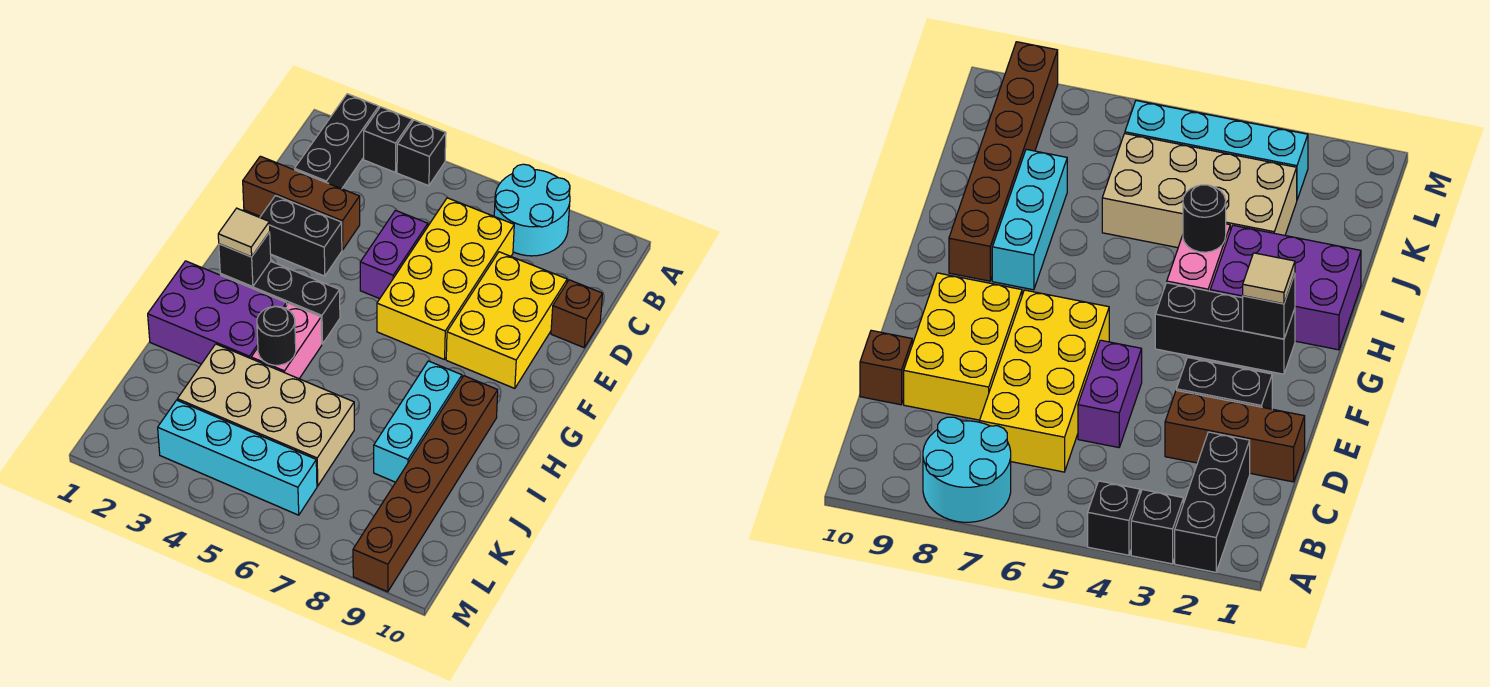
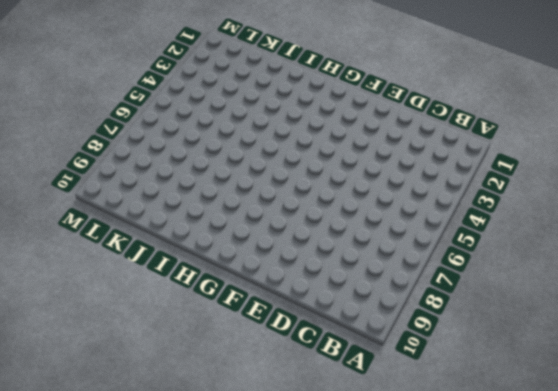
none -> black brick A2:C2 level 1
none -> black brick A3 level 1
none -> black brick A4 level 1

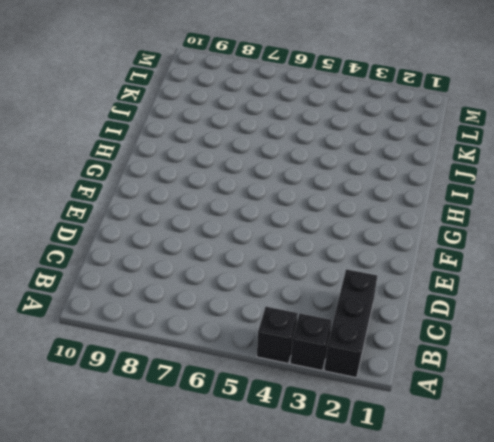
none -> cyan round brick A7:B8 level 1
none -> yellow brick C6:F7 level 1
none -> brown brick D1:D3 level 1

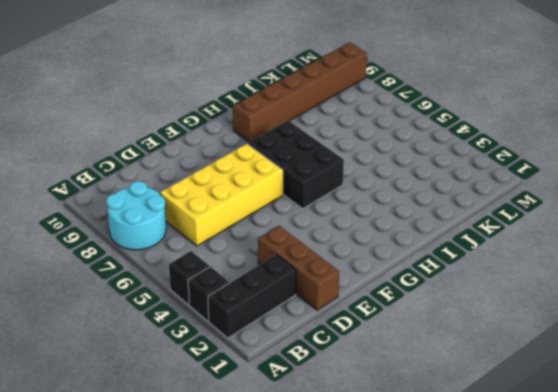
black brick G5:H7 level 1 -> none
none -> purple brick D5:E5 level 1
none -> yellow brick D8:F9 level 1
none -> brown brick D10 level 1

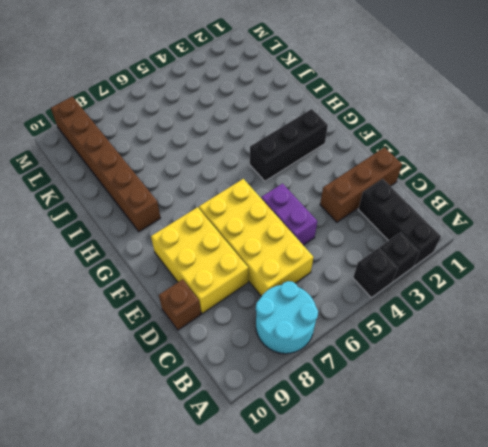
none -> black brick E2:E3 level 1
none -> purple brick H1:I3 level 1
none -> pink brick H4:I4 level 1

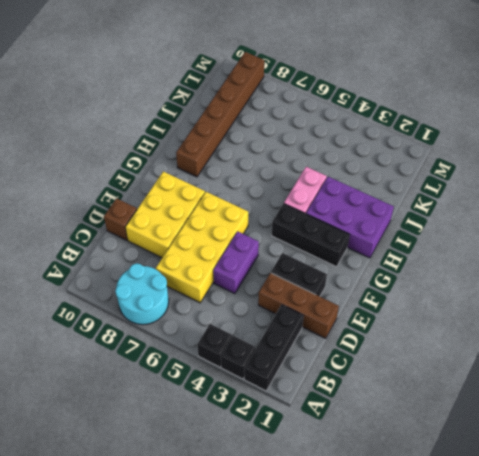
none -> cyan brick H8:J8 level 1
none -> tan brick J3:K6 level 1
none -> cyan brick L3:L6 level 1

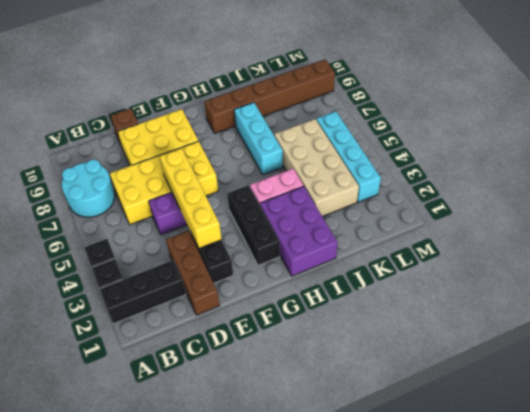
yellow brick E3:E6 level 2 -> none
cyan brick I6:I8 level 1 -> cyan brick H8:J8 level 1
none -> black brick G2 level 2
none -> black round brick I4 level 2
none -> tan tile G2 level 3

